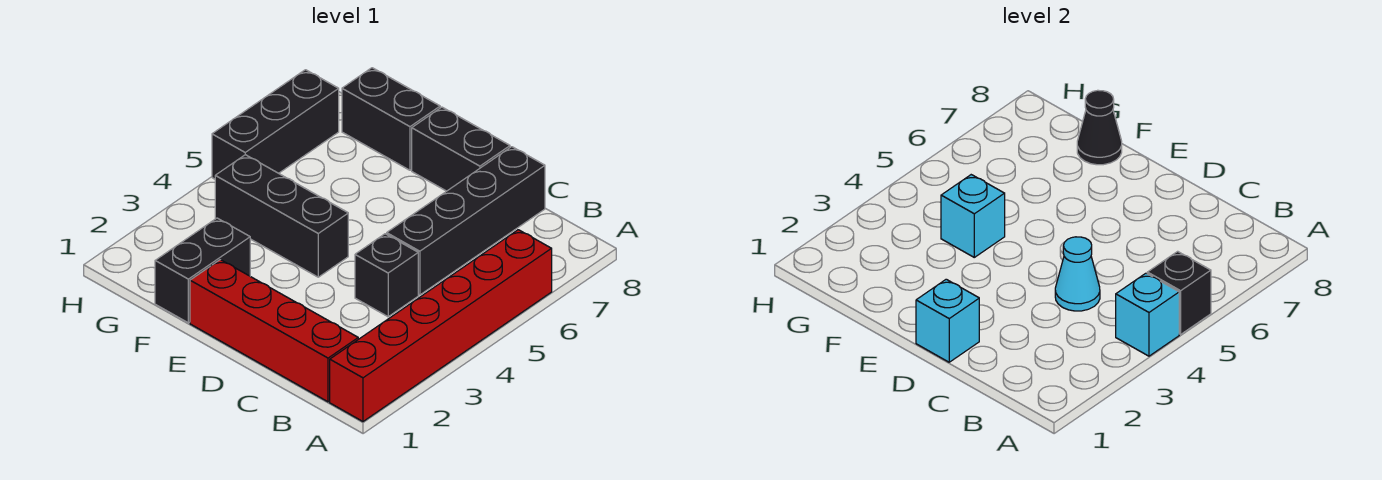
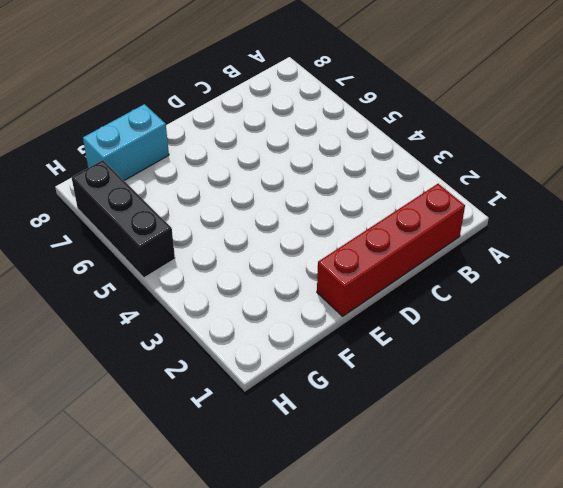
cyan brick F8:G8 level 1 -> black brick F8:G8 level 1
none -> red brick A1:A6 level 1
none -> black brick C4 level 1
none -> black brick C5:C8 level 1

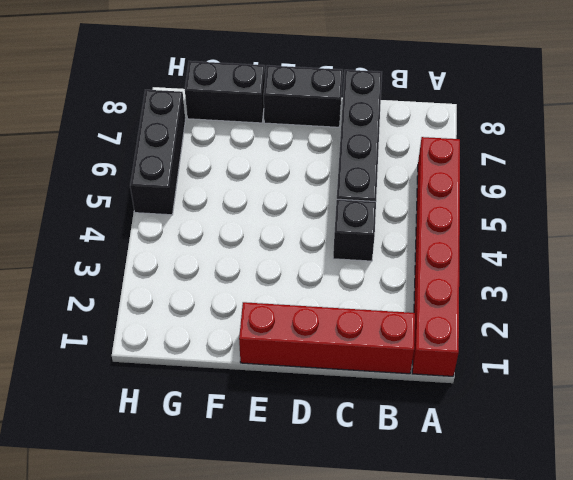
none -> black brick E4:G4 level 1
none -> black brick F1:F2 level 1
none -> cyan brick A4 level 2

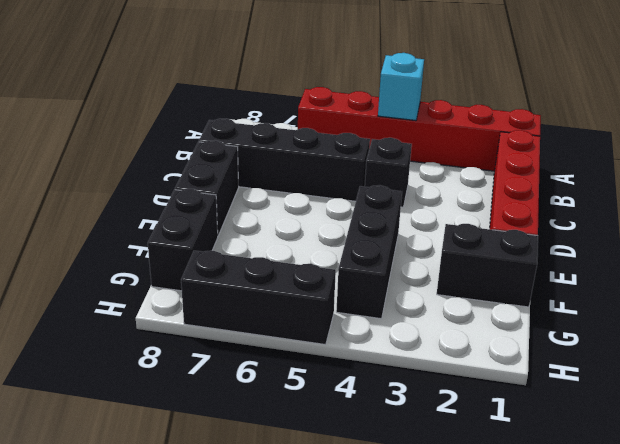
none -> black brick A5 level 2
none -> cyan cone C4 level 2
none -> cyan brick D1 level 2

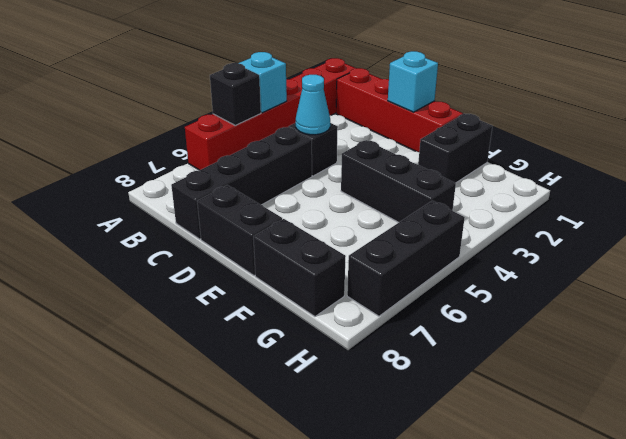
none -> cyan brick F4 level 2
none -> black cone F8 level 2

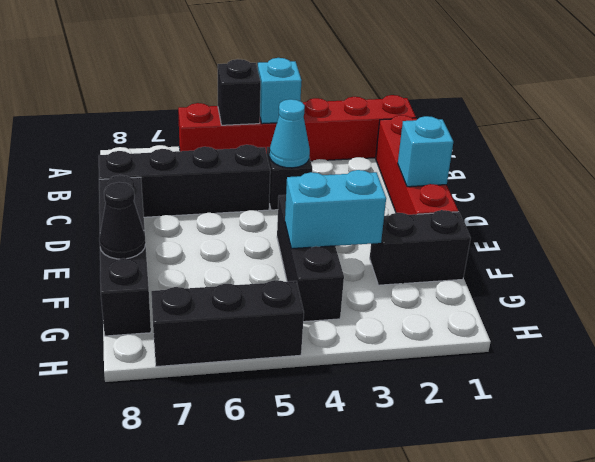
cyan brick F3:F4 level 2 -> cyan brick F4 level 2

